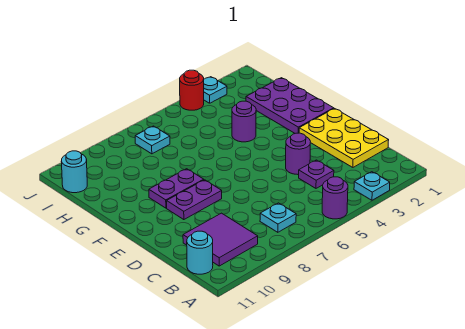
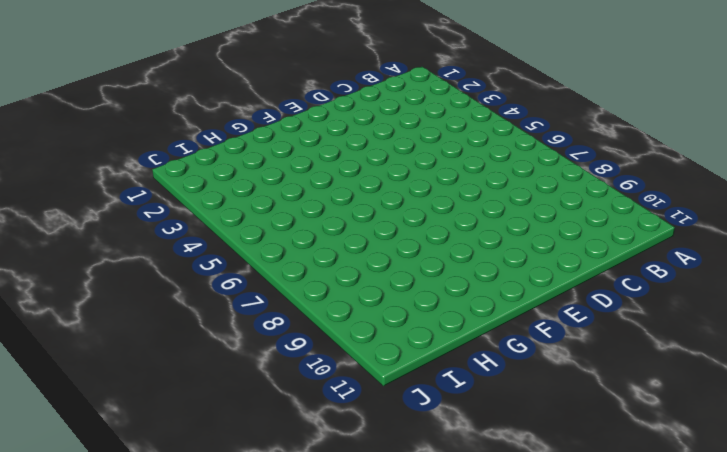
none -> cyan plate A3 level 1
none -> purple round brick A5 level 1
none -> cyan plate B7 level 1

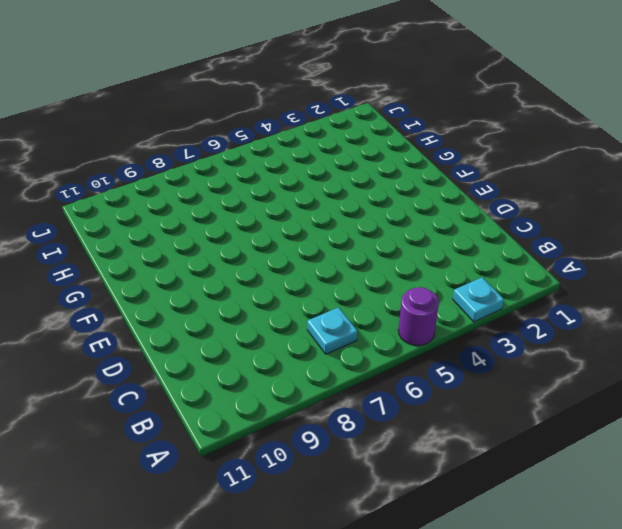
none -> purple tile B9:C10 level 1
none -> cyan round brick B11 level 1
none -> yellow plate C1:E2 level 1

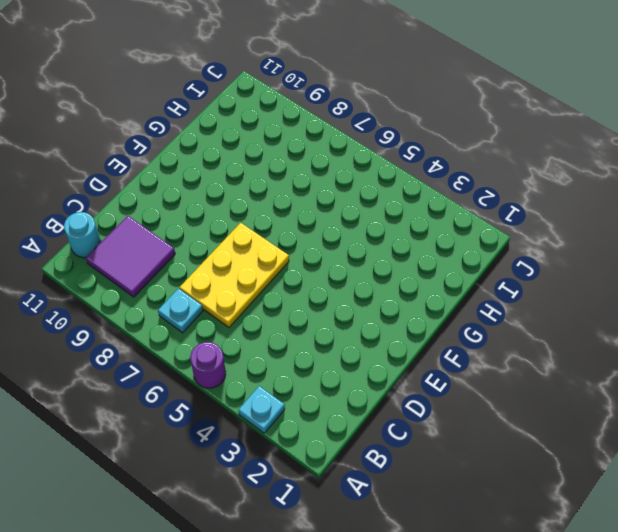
yellow plate C6:E7 level 1 -> yellow plate C1:E2 level 1
none -> purple plate C4 level 1
none -> purple round brick D4 level 1
none -> purple plate E8:E9 level 1

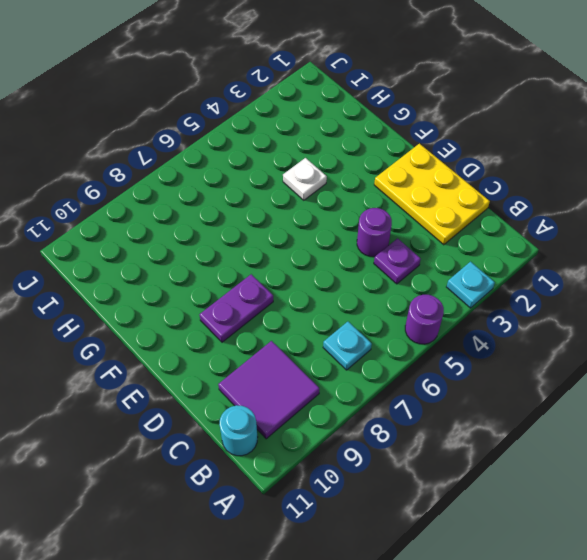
white plate G4 level 1 -> purple round brick G4 level 1
none -> purple plate F1:H2 level 1
none -> purple plate F8:F9 level 1
none -> cyan plate I7 level 1

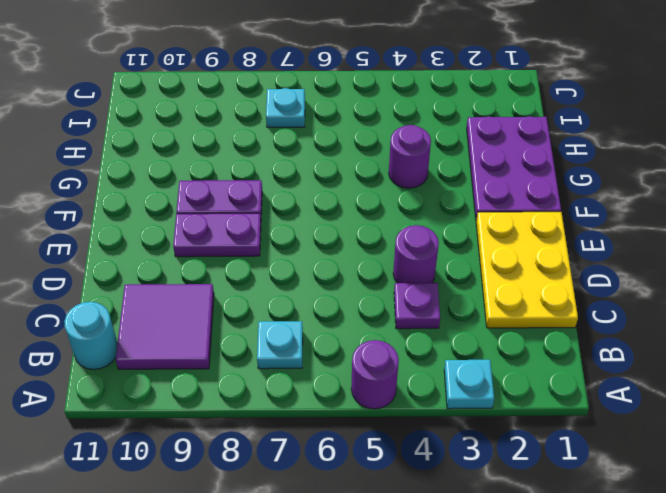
none -> cyan round brick I11 level 1
none -> cyan plate J3 level 1
none -> red round brick J4 level 1

